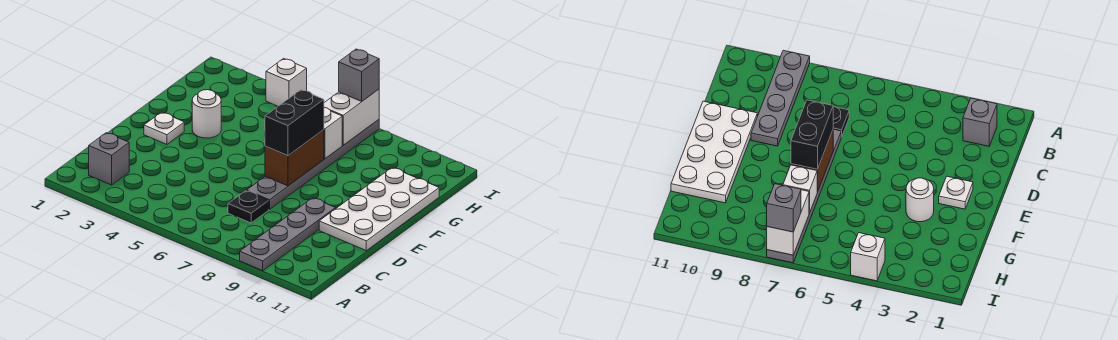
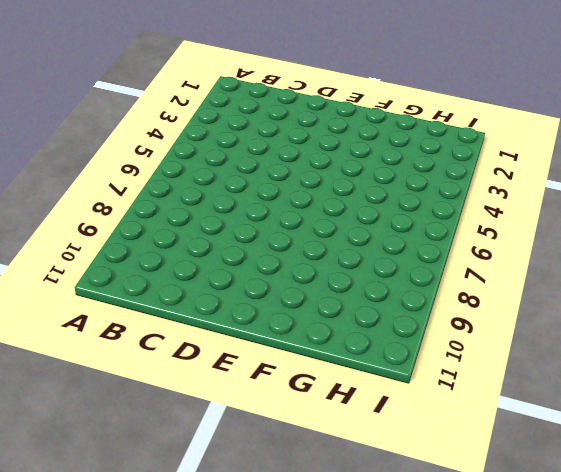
none -> grey plate A9:D9 level 1
none -> grey brick B2 level 1
none -> black plate C7 level 1

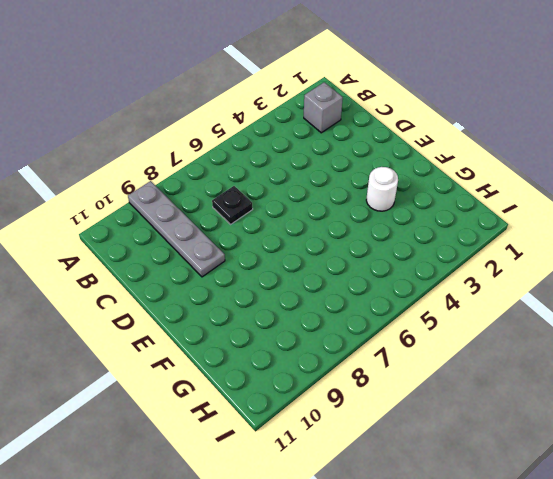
none -> grey plate D7:I7 level 1
none -> white plate D10:G11 level 1
none -> white plate E2 level 1

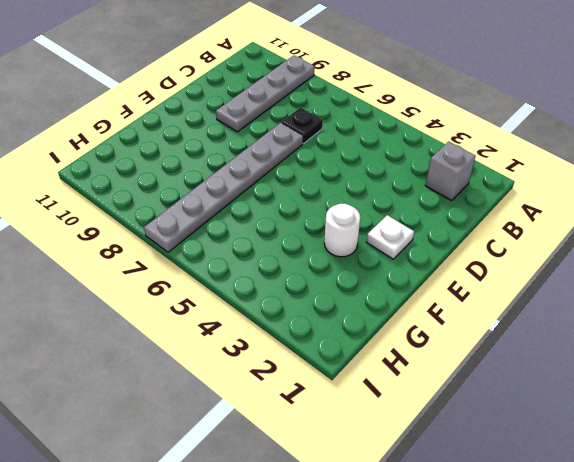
none -> white plate D10:G11 level 1
none -> white brick I4 level 1
none -> brown brick E7:F7 level 2

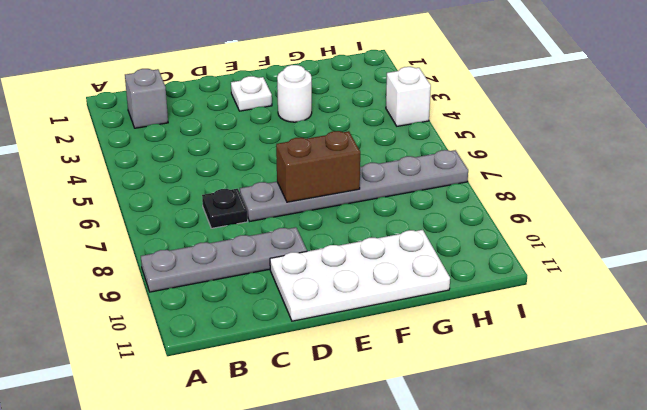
none -> white brick G7 level 2
none -> white brick H7:I7 level 2
none -> black brick E7:F7 level 3

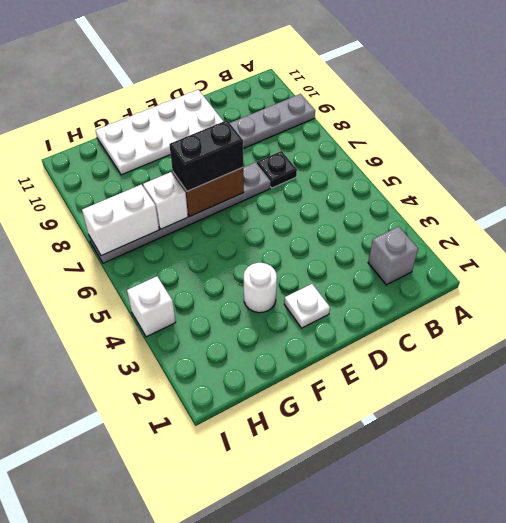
none -> grey brick I7 level 3

